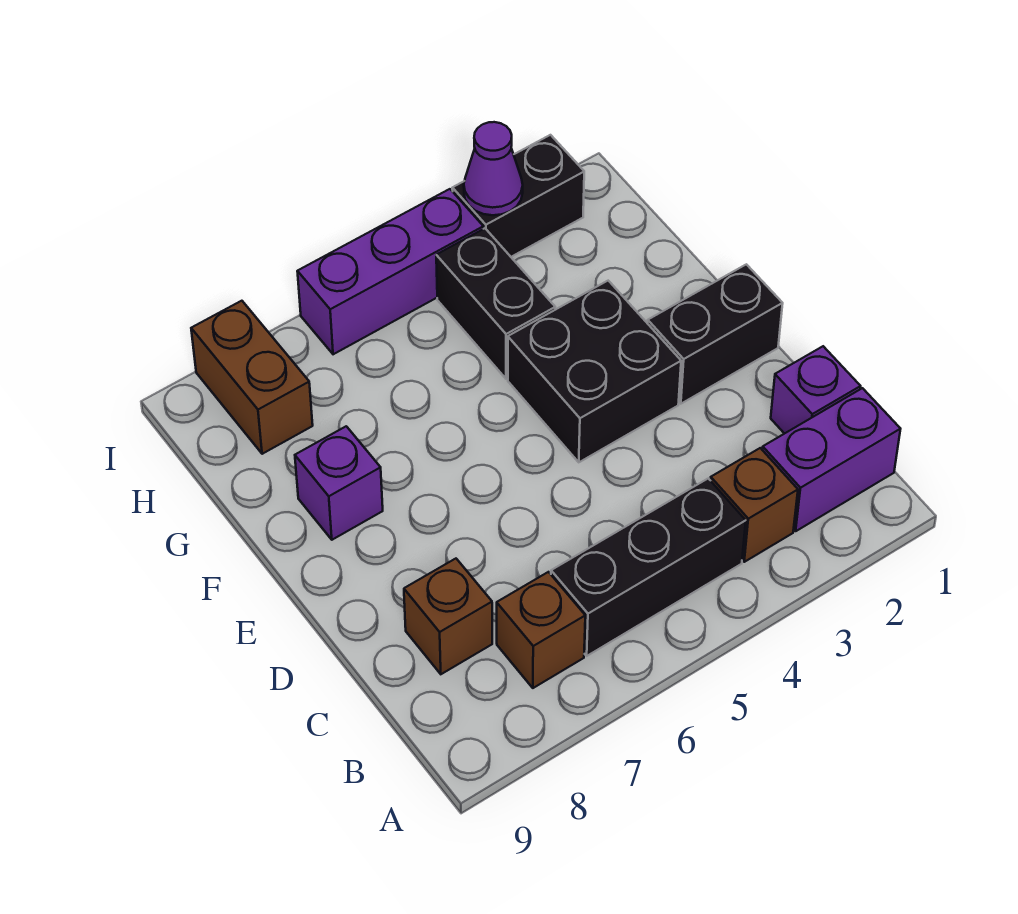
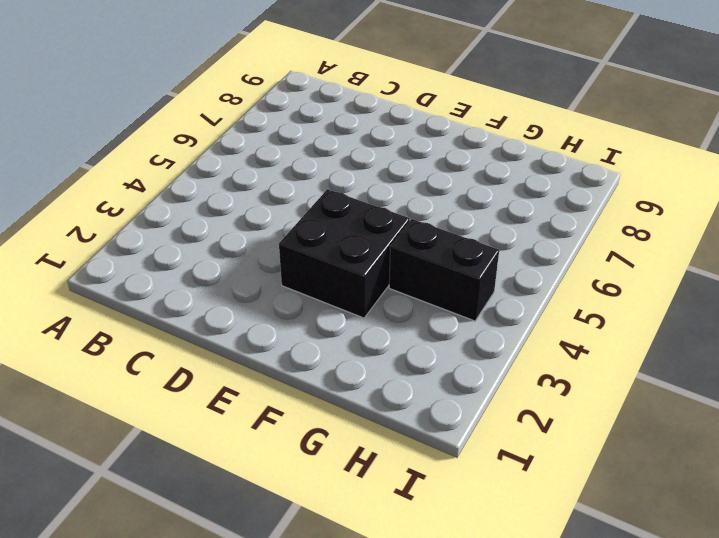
none -> purple brick B1:B2 level 1
none -> brown brick B3 level 1
none -> black brick B4:B6 level 1

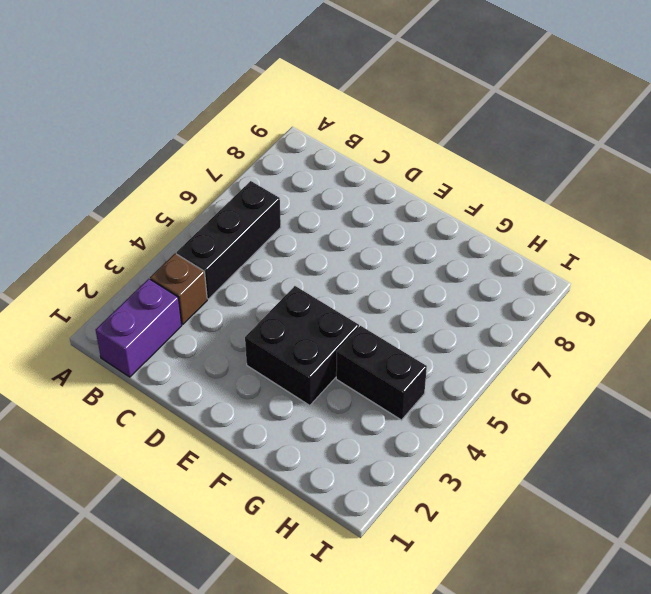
none -> brown brick B7 level 1
none -> purple brick C1 level 1
none -> brown brick C8 level 1

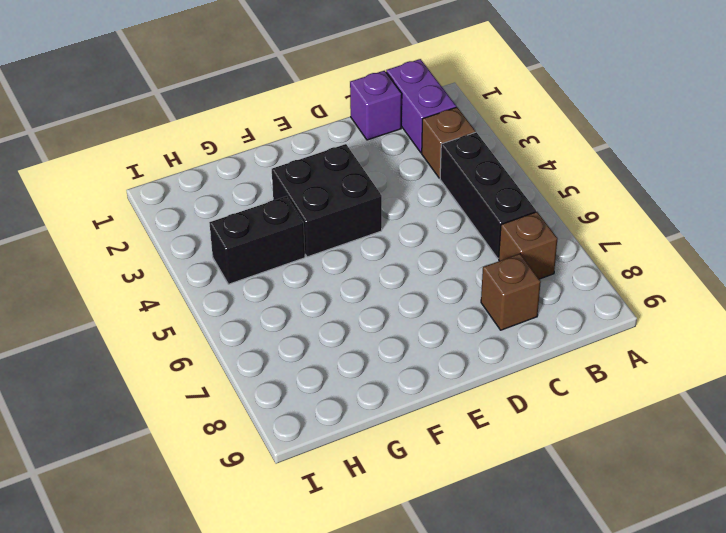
none -> black brick E1:E2 level 1
none -> purple brick F8 level 1
none -> brown brick H8:I8 level 1

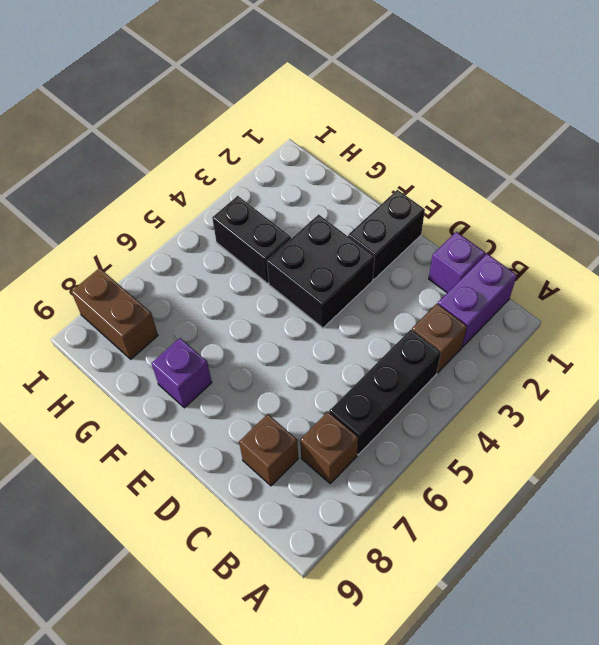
none -> black brick I2:I3 level 1
none -> purple brick I4:I6 level 1
none -> purple cone I3 level 2

